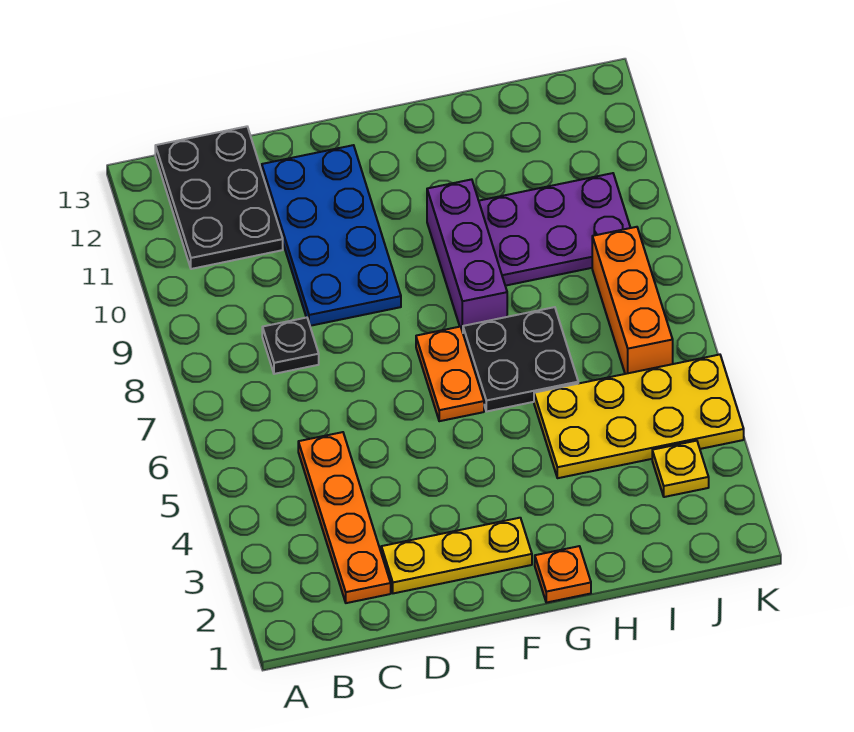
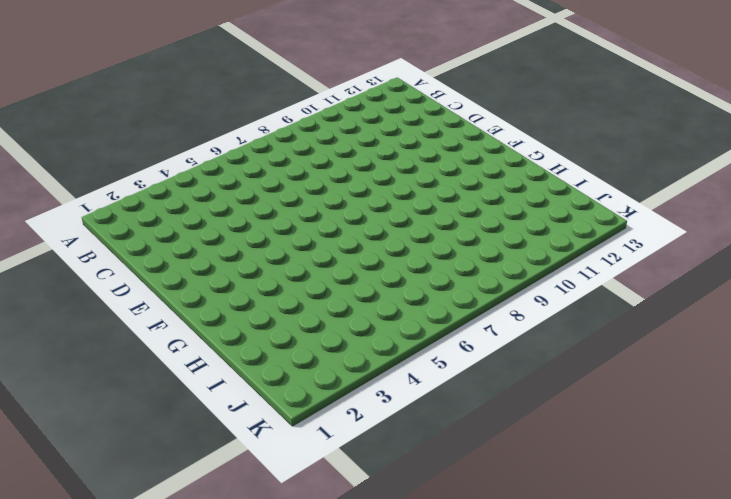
none -> black plate B11:C13 level 1
none -> orange plate C2:C5 level 1
none -> black plate C8 level 1

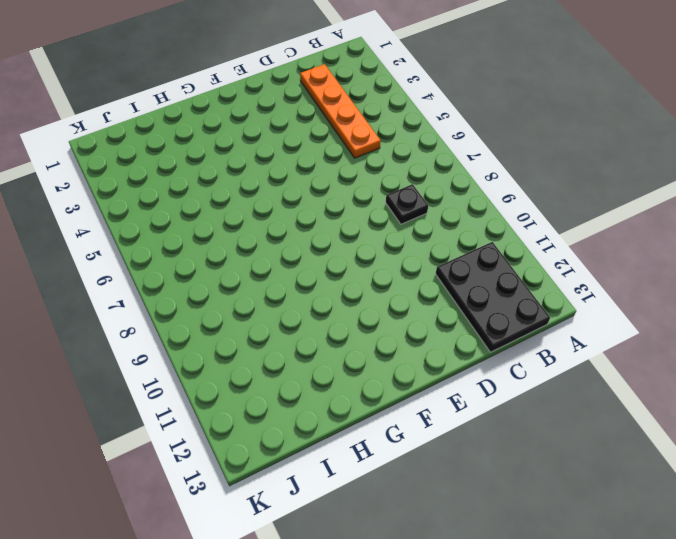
none -> yellow plate D2:F2 level 1
none -> blue plate D9:E12 level 1
none -> orange plate F6:F7 level 1

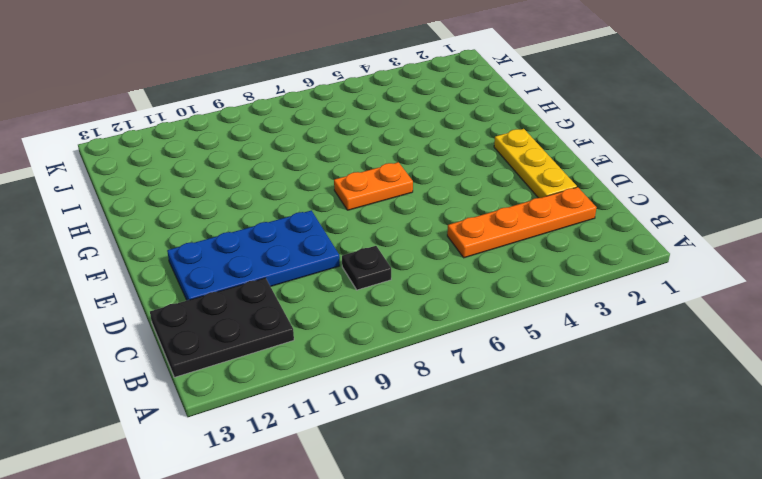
none -> orange plate G1 level 1
none -> black plate G6:H7 level 1
none -> purple brick G8:G10 level 1

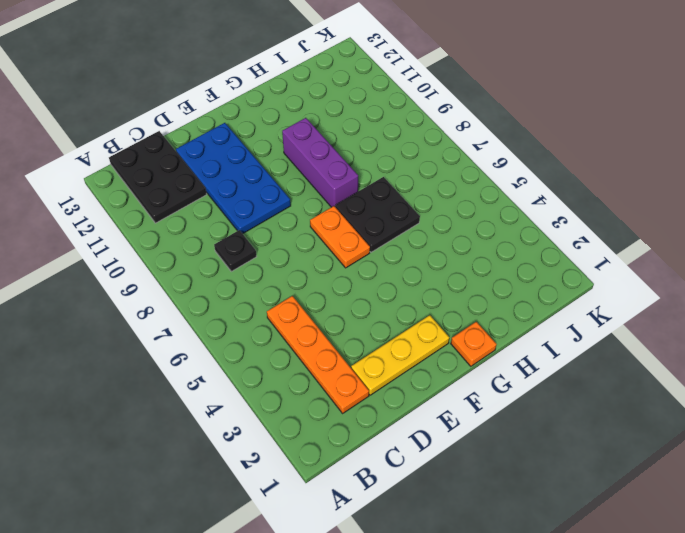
none -> yellow plate H4:K5 level 1
none -> purple plate H9:J10 level 1
none -> yellow plate J3 level 1

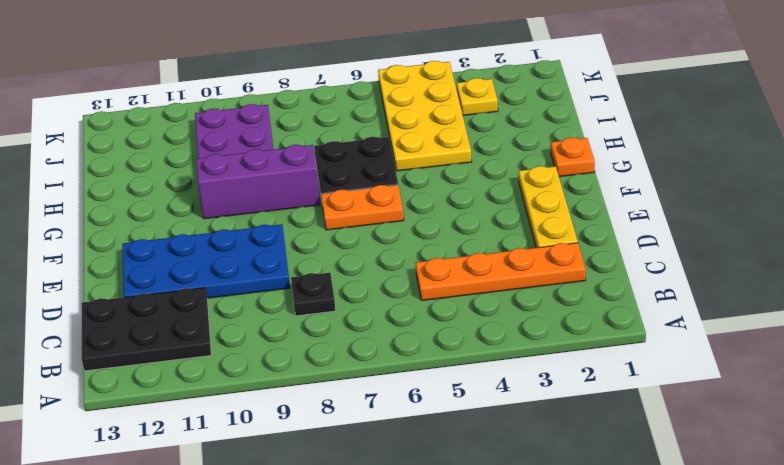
none -> orange brick J6:J8 level 1

